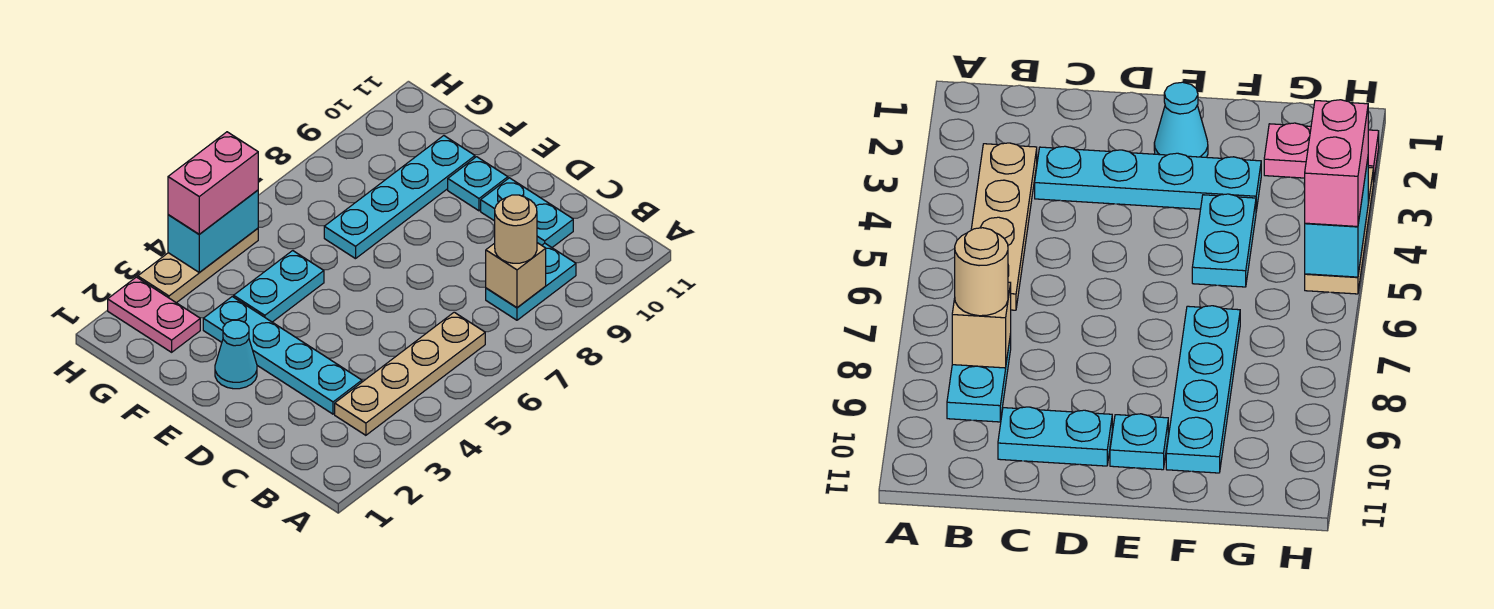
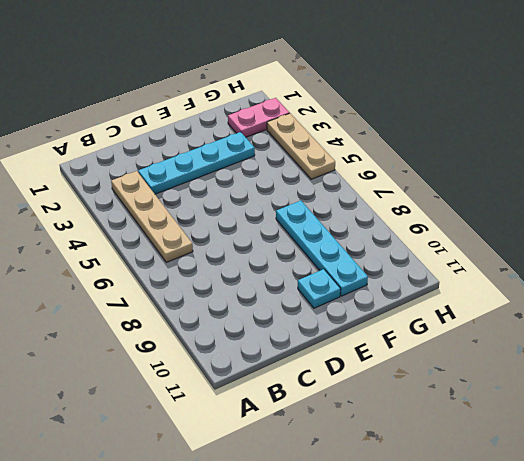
none -> cyan plate B8:B9 level 1
none -> cyan plate C10:D10 level 1
none -> cyan cone E2 level 1

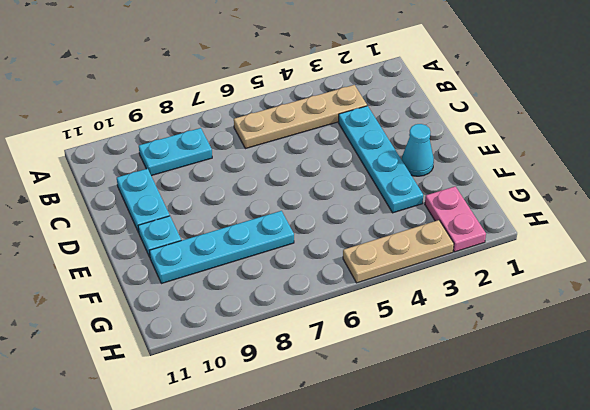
none -> cyan plate F4:F5 level 1
none -> tan brick B8 level 2
none -> cyan brick H4:H5 level 2

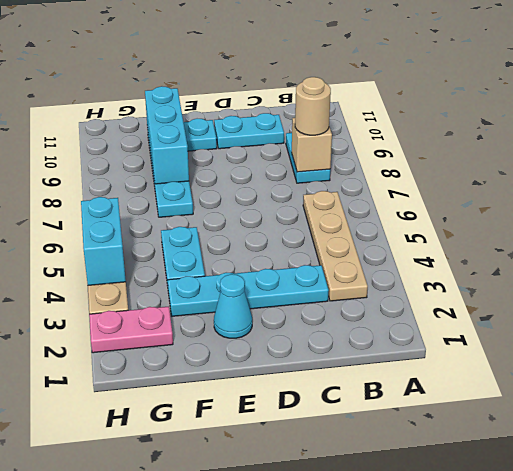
cyan brick F8:F10 level 2 -> none
none -> pink brick H4:H5 level 3

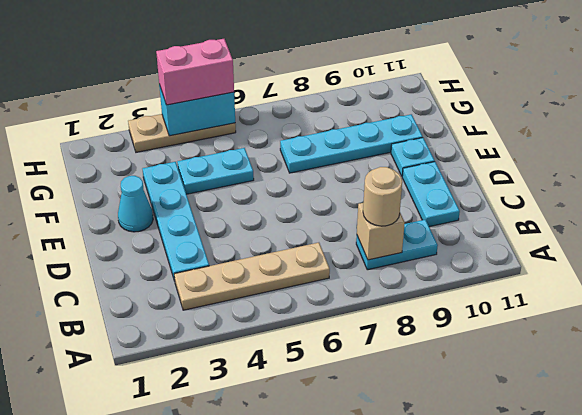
none -> pink plate G2:H2 level 1

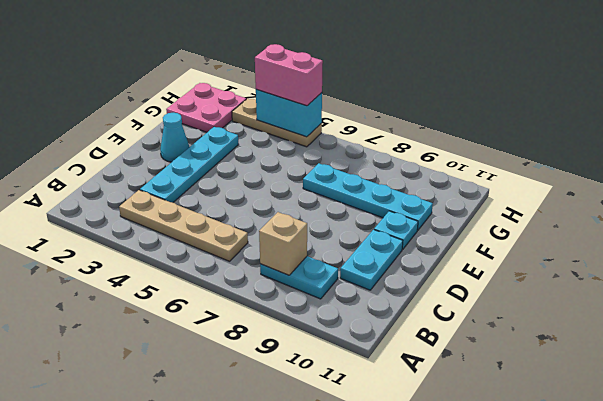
pink plate G1:H2 level 1 -> pink plate G2:H2 level 1
none -> cyan plate F4:F5 level 1
none -> tan round brick B8 level 3

